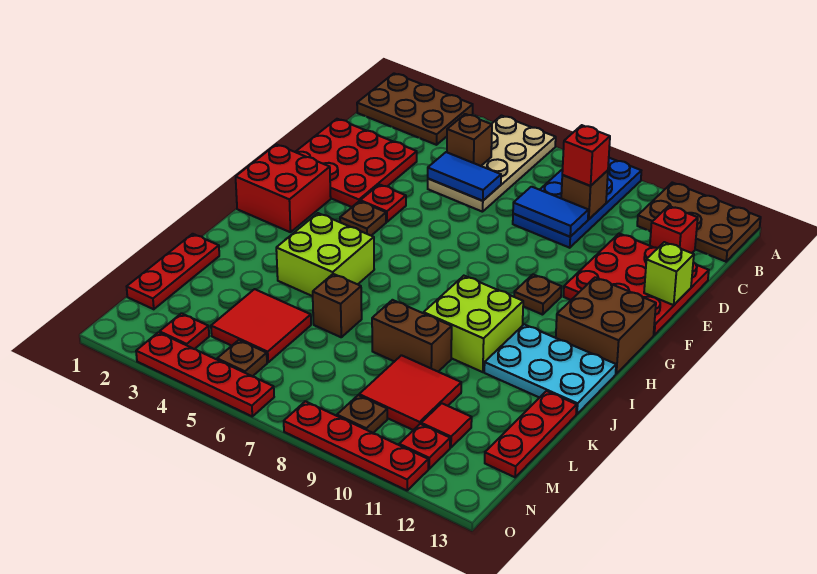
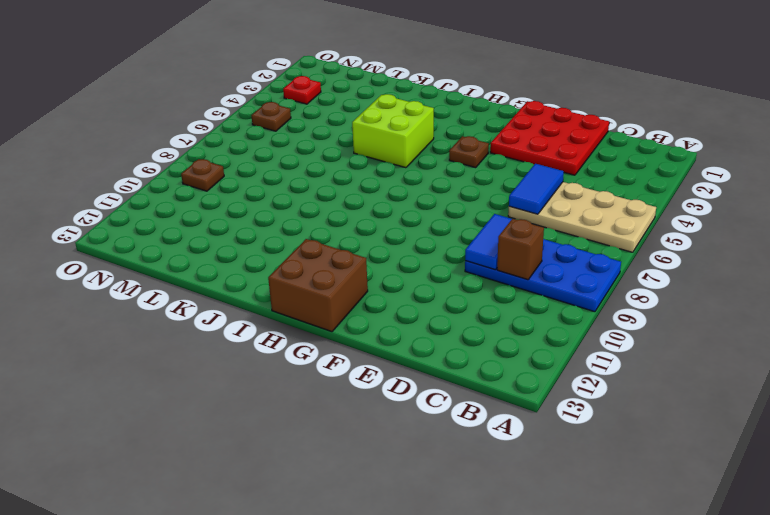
none -> brown plate A1:B3 level 1
none -> brown plate A11:B13 level 1
none -> red brick C12 level 1
none -> red plate D11:F13 level 1

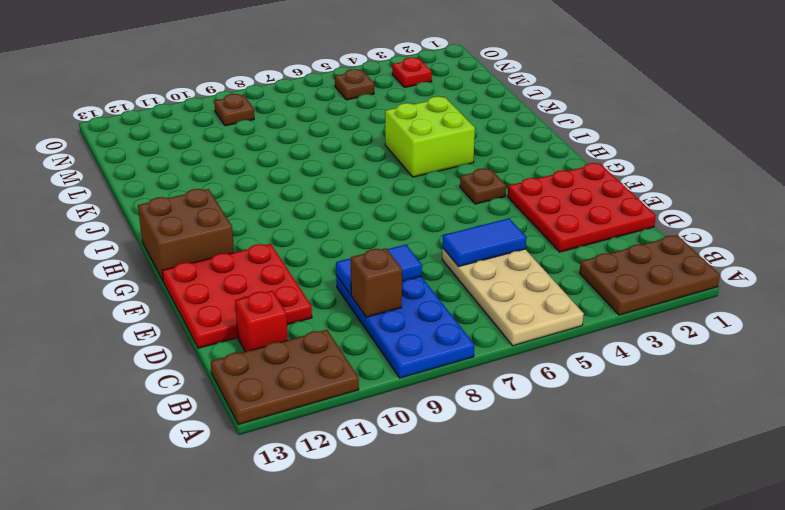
none -> red plate F4 level 1
none -> red brick G1:H2 level 1
none -> brown plate G10 level 1
none -> lime brick I9:J10 level 1

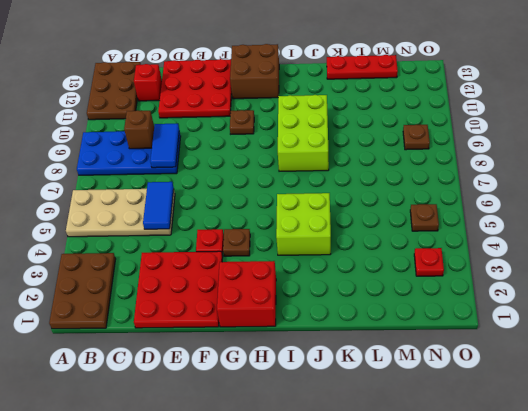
lime brick I8:J10 level 1 -> lime brick I9:J10 level 1
none -> cyan plate I11:J13 level 1
none -> red plate K1:M1 level 1
none -> brown brick K6 level 1
none -> brown brick K8:K9 level 1

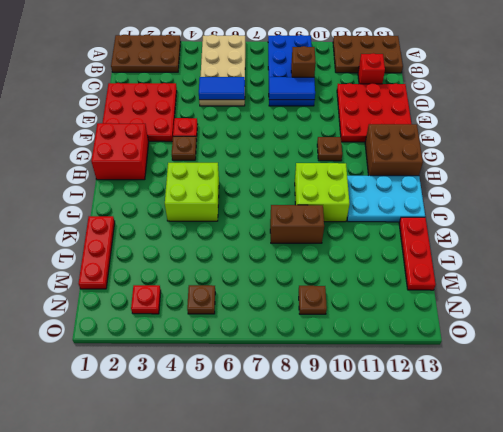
none -> brown brick K6 level 1
none -> red tile L4:M5 level 1
none -> red tile L9:M10 level 1
none -> red tile M11 level 1

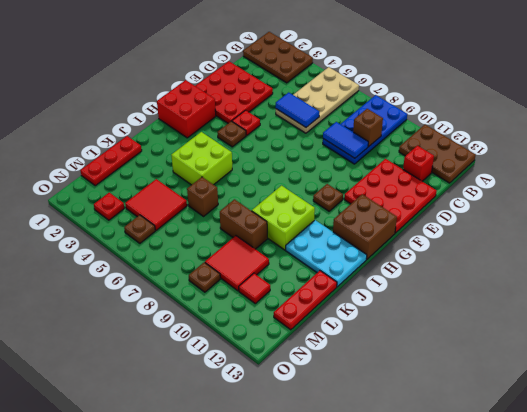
none -> red plate N11 level 1
none -> red plate O3:O6 level 1
none -> red plate O8:O11 level 1
none -> brown brick C5 level 2

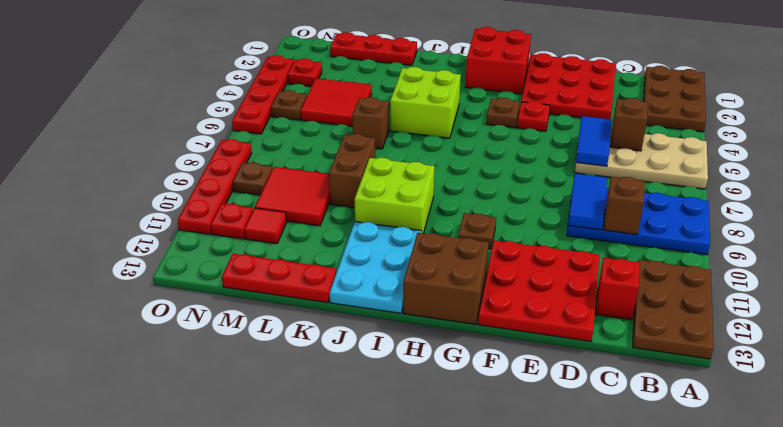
none -> lime brick E13 level 2
none -> red brick C9 level 3

